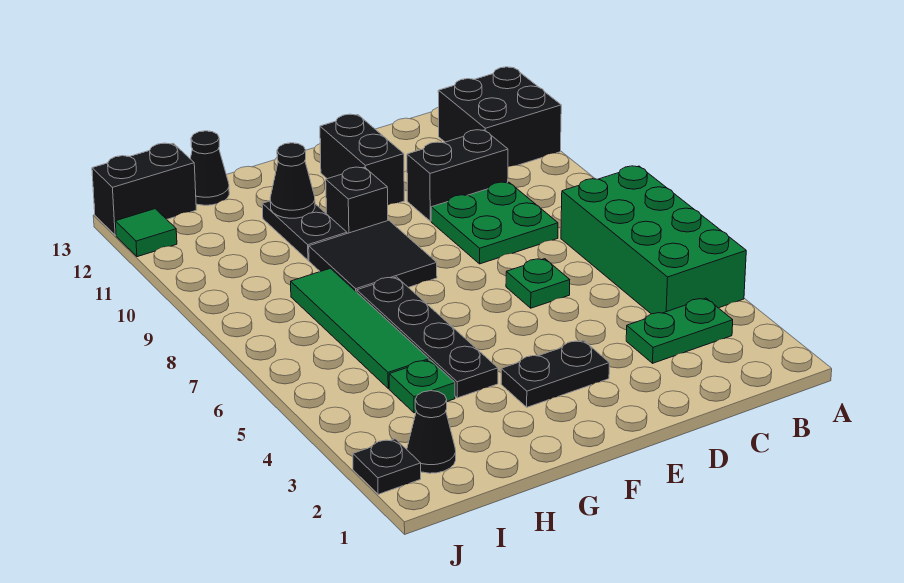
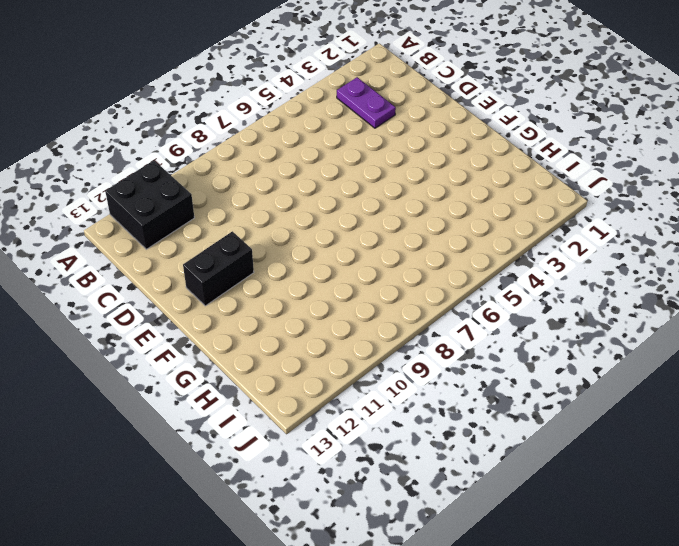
purple plate B3:C3 level 1 -> green plate B3:C3 level 1
none -> green brick A4:B7 level 1
none -> green plate C8:D9 level 1
none -> black brick C10:D10 level 1

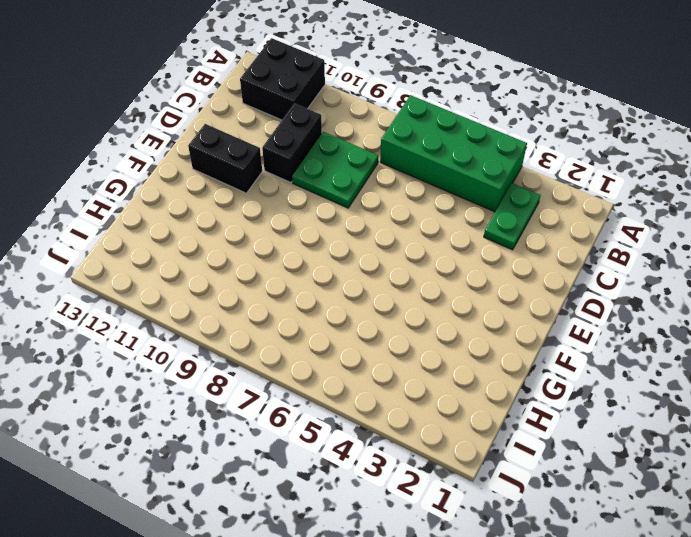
none -> green plate D6 level 1
none -> black plate E3:F3 level 1
none -> black tile F8:G9 level 1

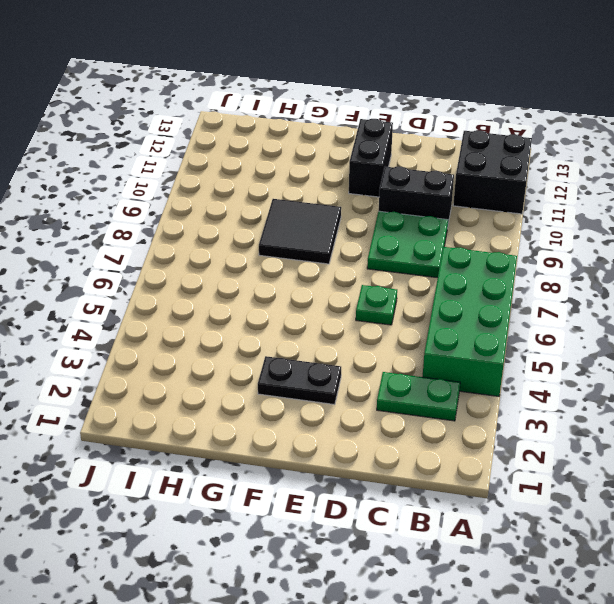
none -> black brick F10 level 1
none -> black plate G4:G7 level 1
none -> black plate G10:G11 level 1

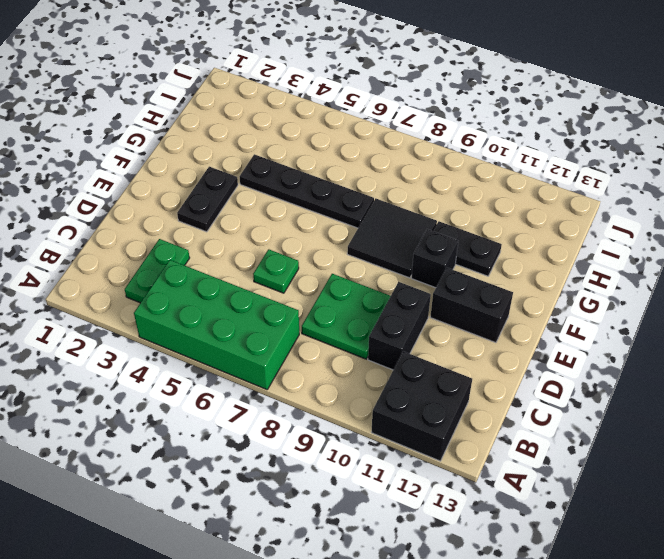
none -> green plate H4 level 1
none -> green tile H5:H8 level 1
none -> black cone H13 level 1

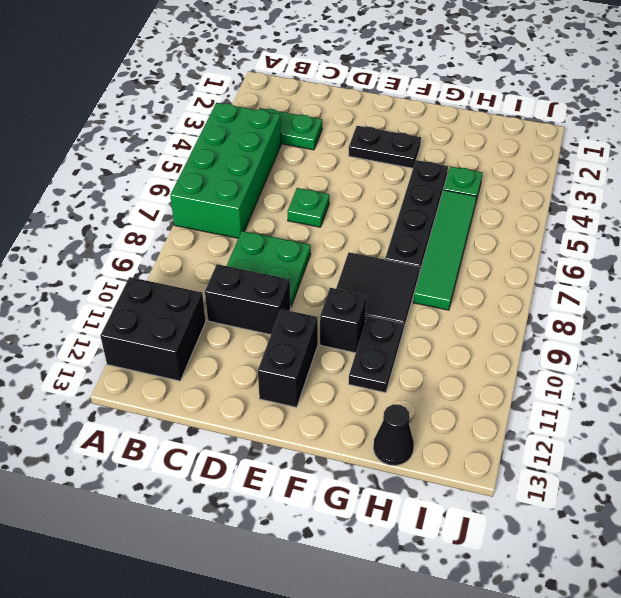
none -> black cone I2 level 1
none -> black brick I13:J13 level 1
none -> black plate J2 level 1

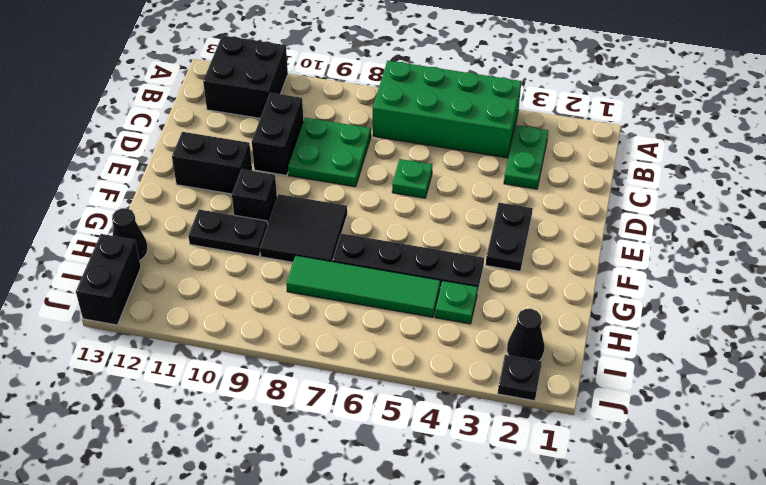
none -> green tile J12 level 1
none -> black cone G11 level 2

